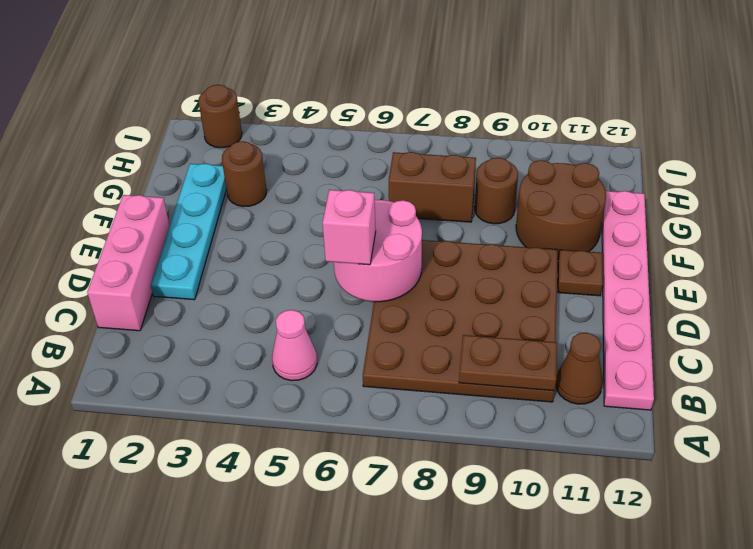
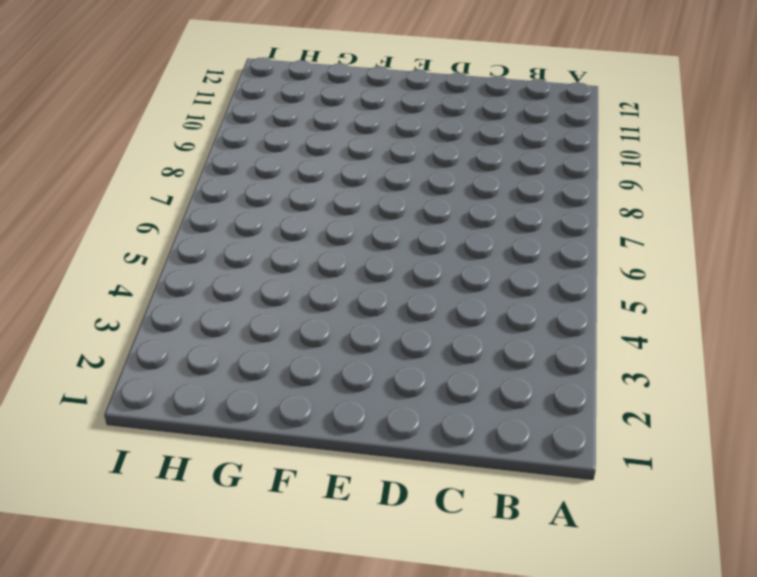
none -> pink cone B5 level 1
none -> brown plate B7:E10 level 1
none -> brown cone B11 level 1

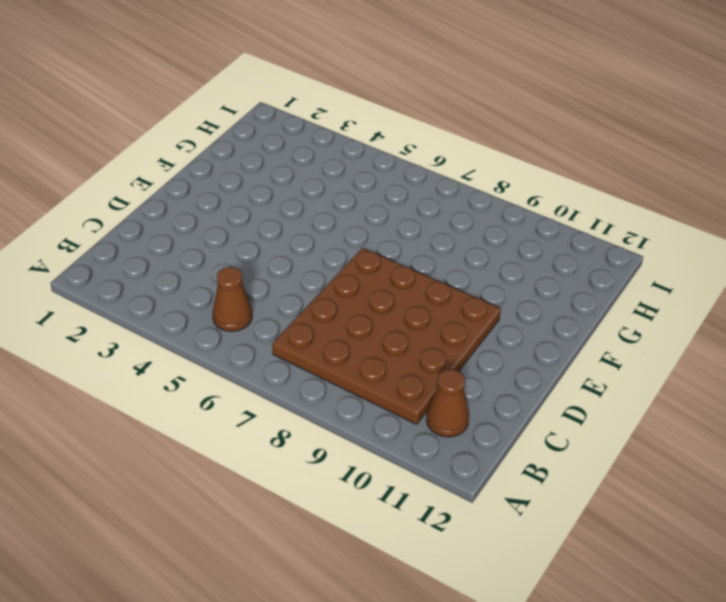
brown cone B5 level 1 -> pink cone B5 level 1
none -> pink plate B12:G12 level 1
none -> pink brick C1:E1 level 1
none -> cyan plate D2:G2 level 1

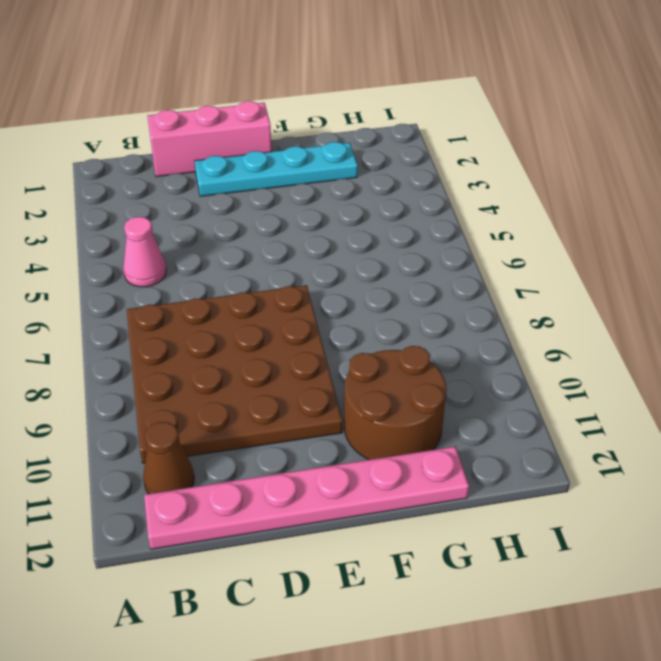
none -> brown plate E11 level 1
none -> brown round brick G3 level 1
none -> brown brick G7:G8 level 1

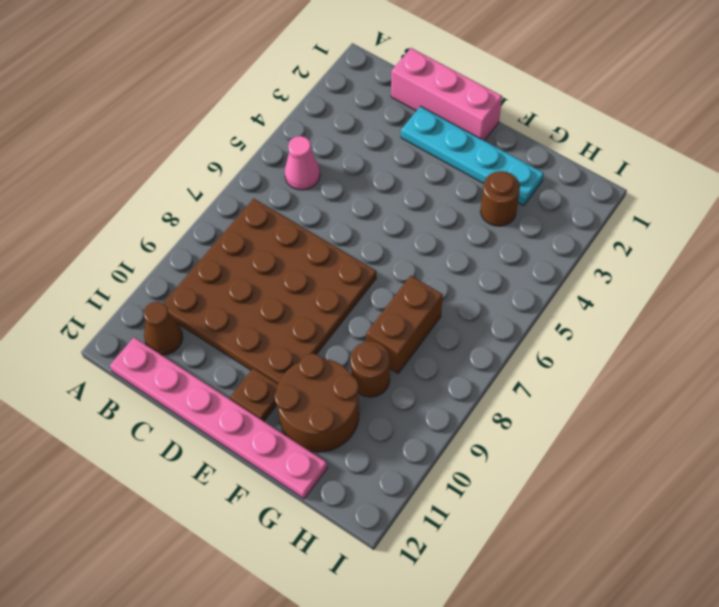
none -> brown round brick I2 level 1
none -> brown plate B9:B10 level 2
none -> pink round brick D6:E7 level 2

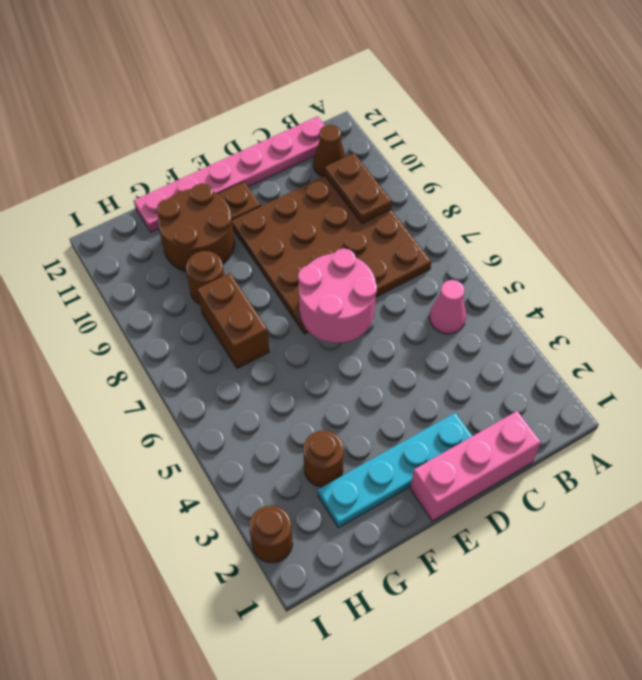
none -> pink brick D6 level 3

